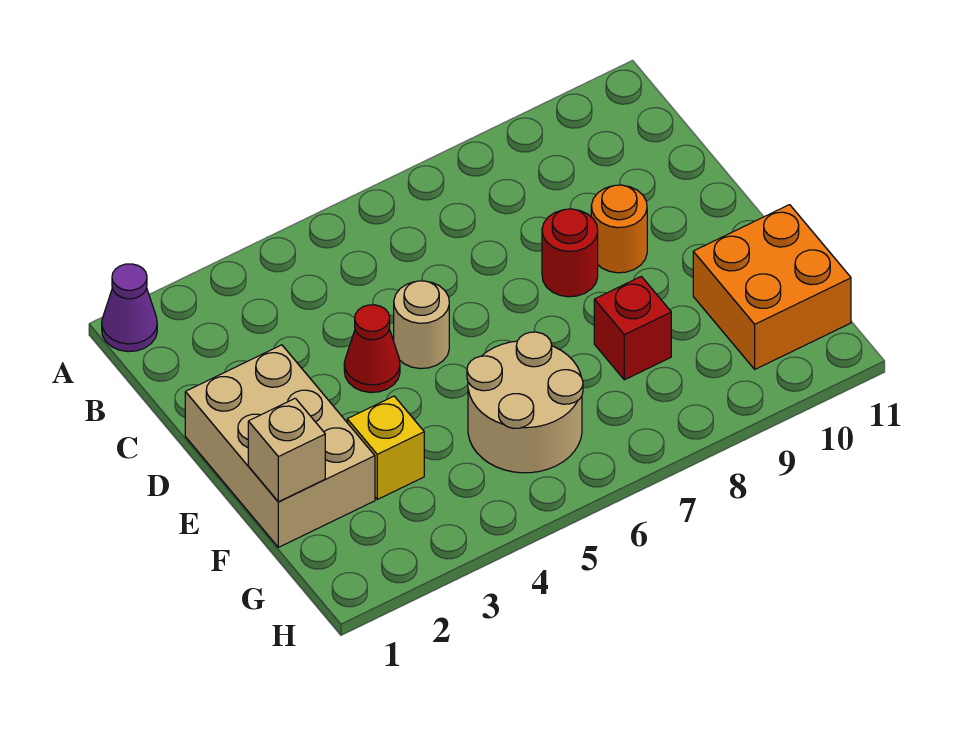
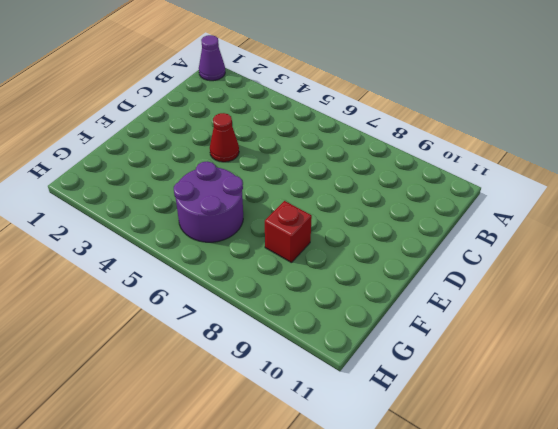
purple round brick F5:G6 level 1 -> tan round brick F5:G6 level 1
none -> tan brick D1:F2 level 1
none -> tan round brick D5 level 1

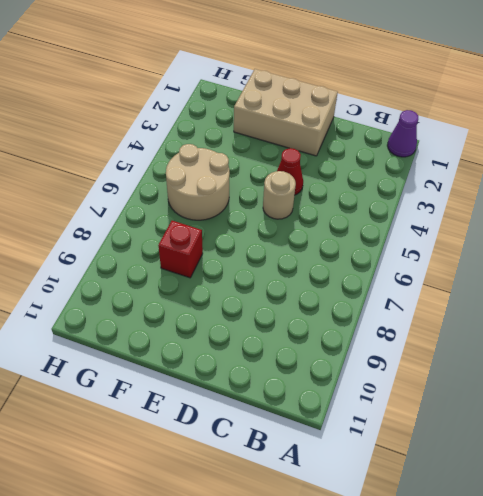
none -> red round brick D8 level 1
none -> orange round brick D9 level 1

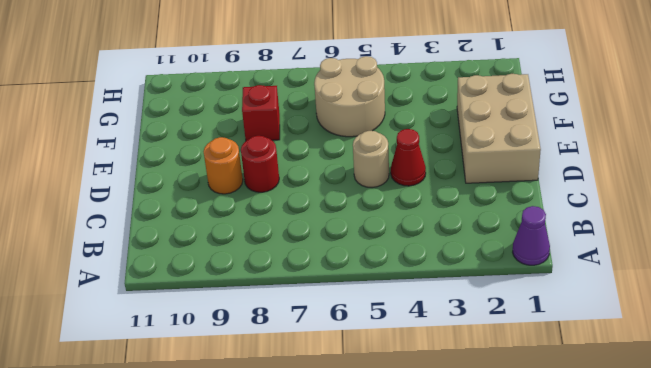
none -> yellow brick F3 level 1
none -> orange brick F10:G11 level 1

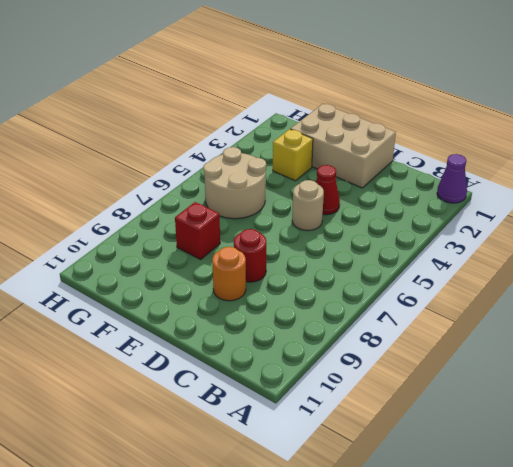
none -> orange brick F10:G11 level 1
none -> tan brick F1 level 2

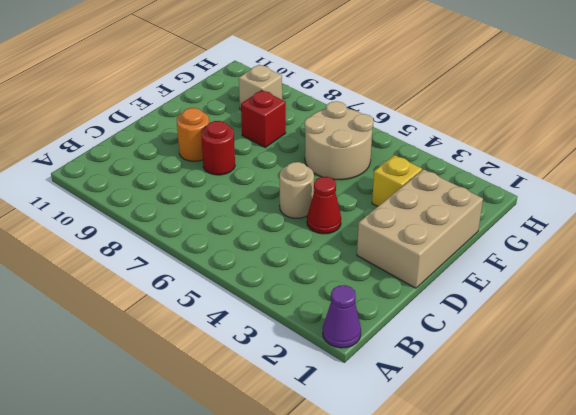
tan brick G9 level 1 -> tan brick F1 level 2
none -> orange brick F10:G11 level 1

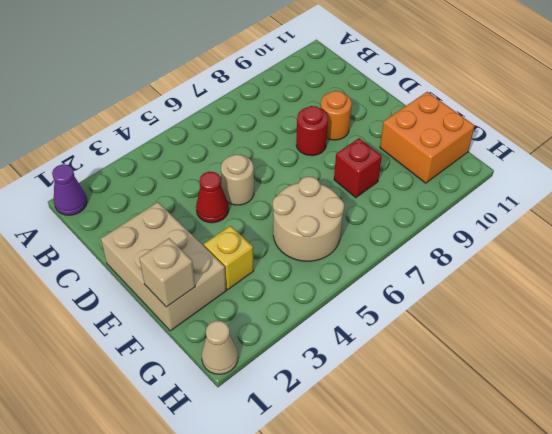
tan cone H1 level 1 -> none

